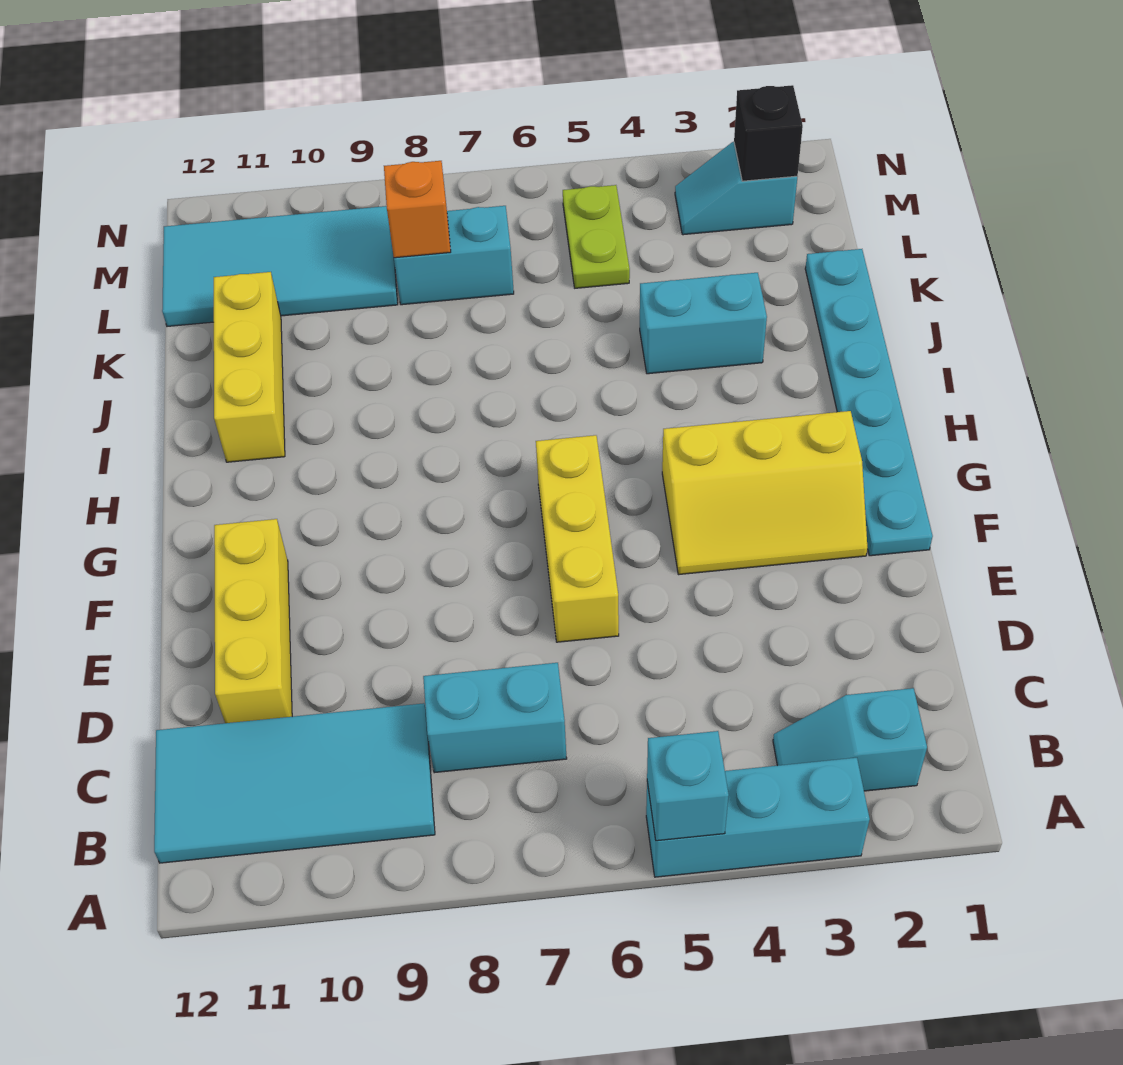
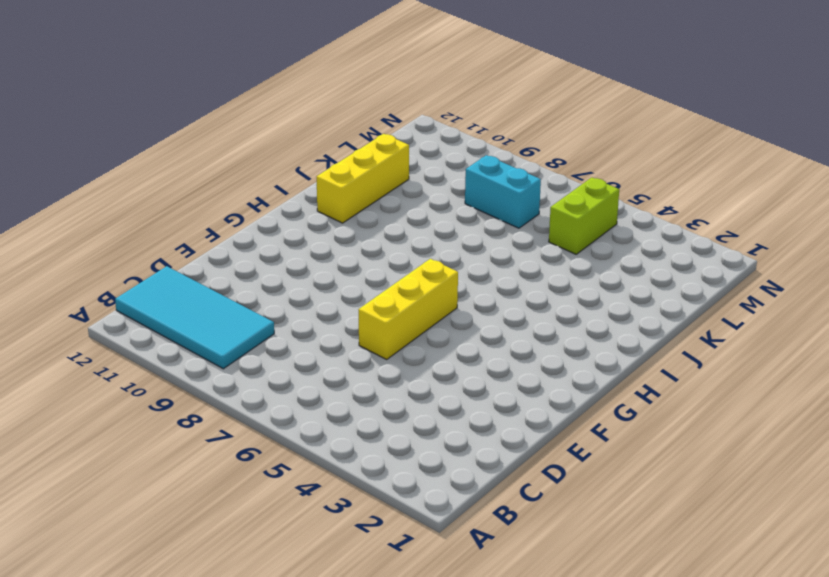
lime brick L5:M5 level 1 -> lime plate L5:M5 level 1
none -> cyan brick A3:A5 level 1
none -> cyan slope B2:B3 level 1 top 2
none -> cyan brick C7:C8 level 1

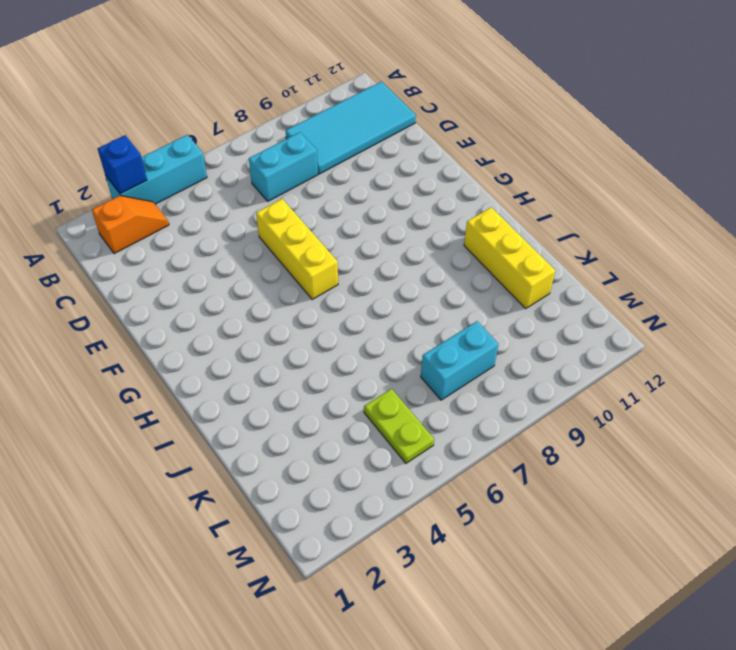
blue brick A3 level 2 -> none
orange slope B2:B3 level 1 top 2 -> cyan slope B2:B3 level 1 top 2
none -> yellow brick D11:F11 level 1
none -> cyan plate F1:K1 level 1
none -> yellow slope F2:G4 level 1 top G

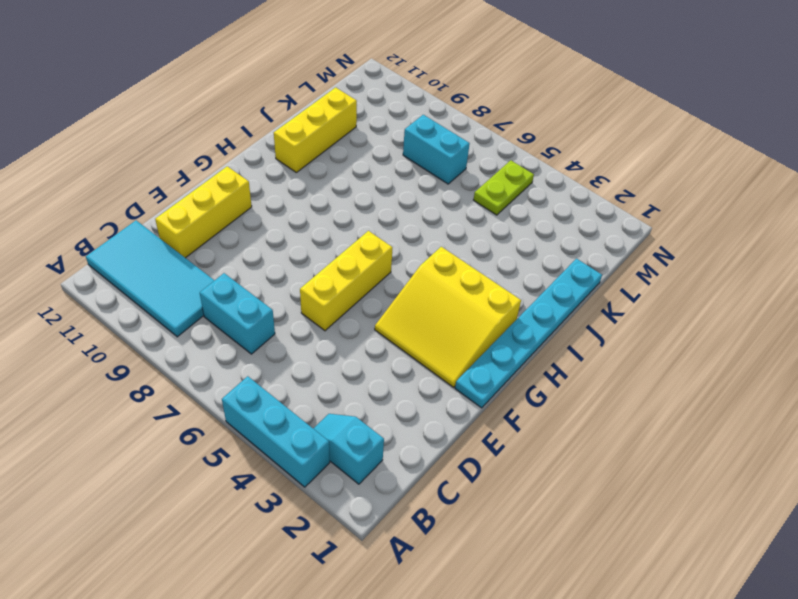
yellow slope F2:H4 level 1 top H -> yellow slope F2:G4 level 1 top G
none -> cyan brick J3:J4 level 1
none -> cyan tile L9:M12 level 1
none -> cyan slope M2:M3 level 1 top 2

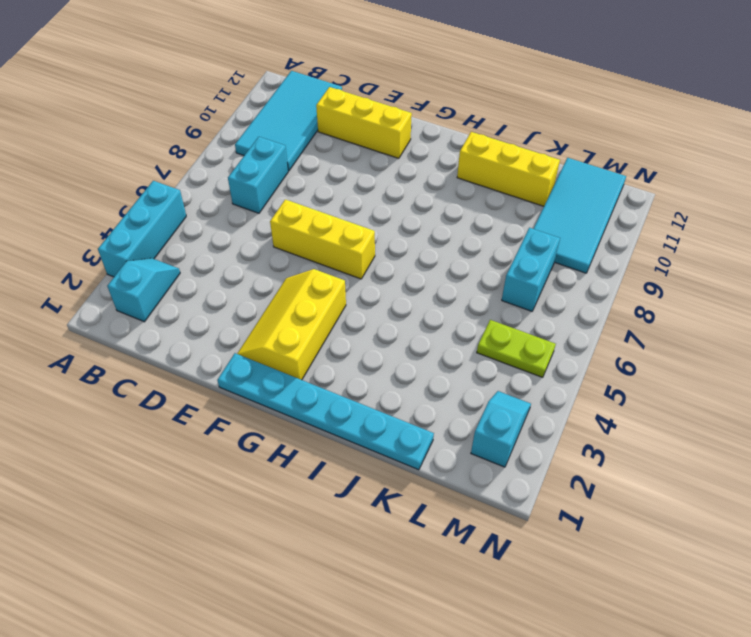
none -> cyan brick J3:J4 level 1
none -> cyan brick A5 level 2
none -> orange brick L8 level 2

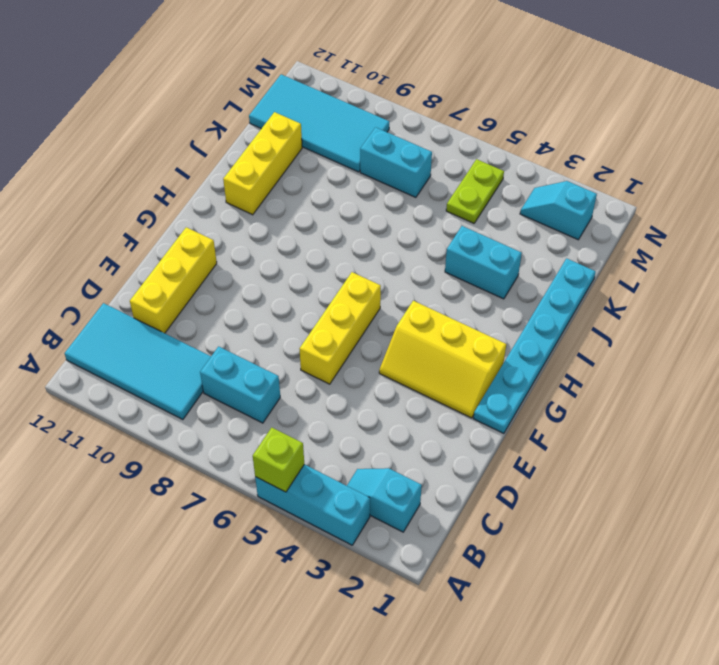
lime brick A5 level 2 -> cyan brick A5 level 2
none -> orange brick L8 level 2
none -> black brick M2 level 2

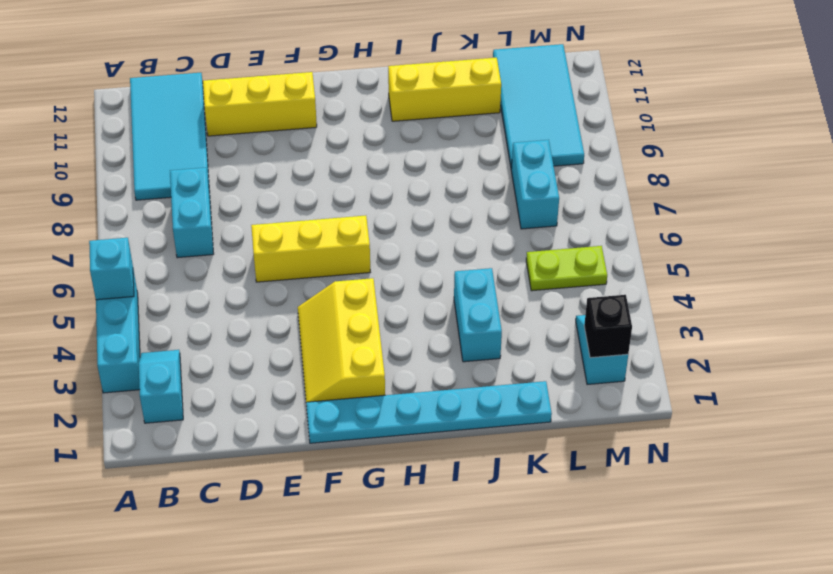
none -> orange brick L8 level 2

